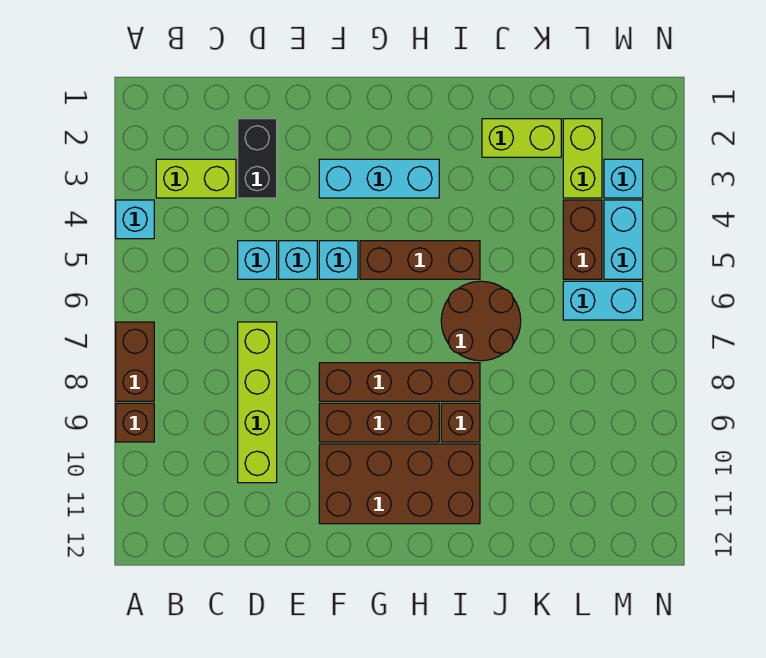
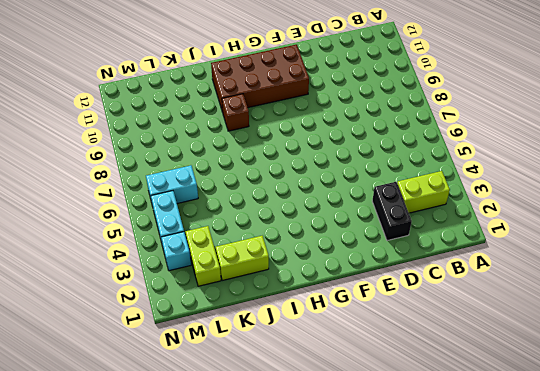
none -> cyan brick A4 level 1
none -> brown brick A7:A8 level 1
none -> brown brick A9 level 1

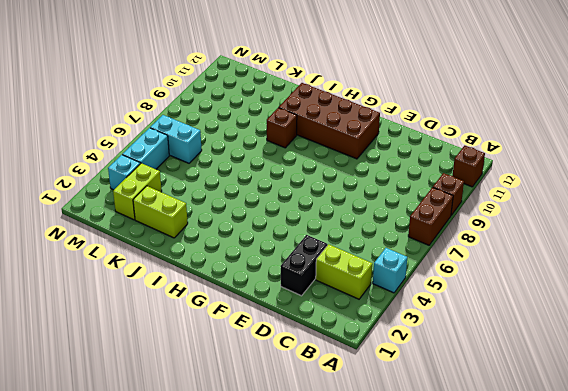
brown brick A11 level 1 -> none
none -> cyan brick D5 level 1
none -> lime brick D7:D10 level 1
none -> cyan brick E5 level 1

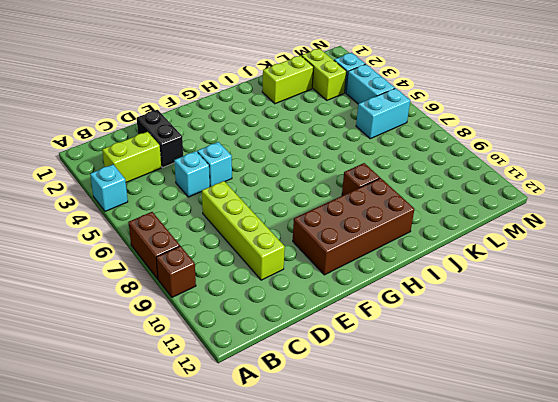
none -> cyan brick F3:H3 level 1
none -> cyan brick F5 level 1
none -> brown brick F8:I8 level 1

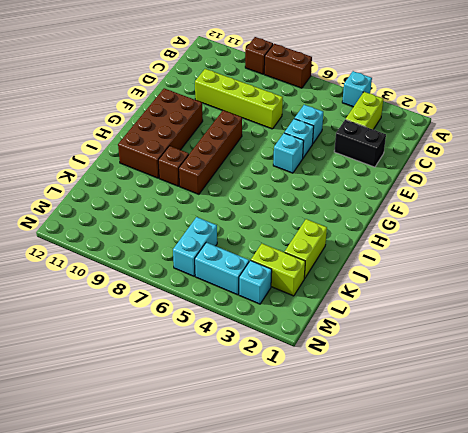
none -> cyan brick F3:H3 level 1
none -> brown brick F9:H9 level 1
none -> brown brick G5:I5 level 1

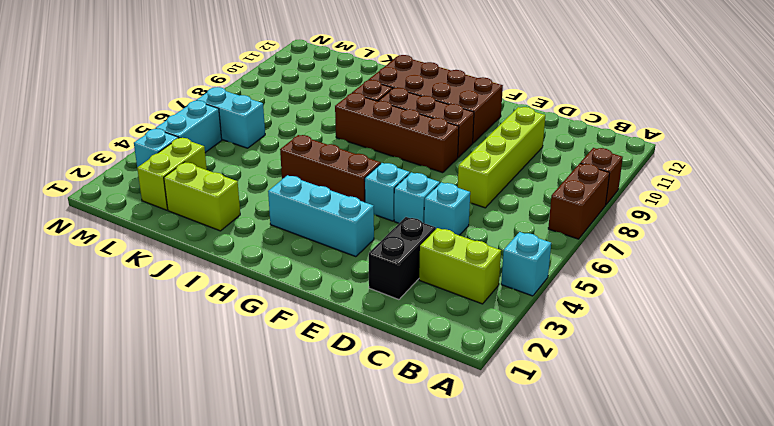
none -> brown round brick I6:J7 level 1
none -> brown brick L4:L5 level 1

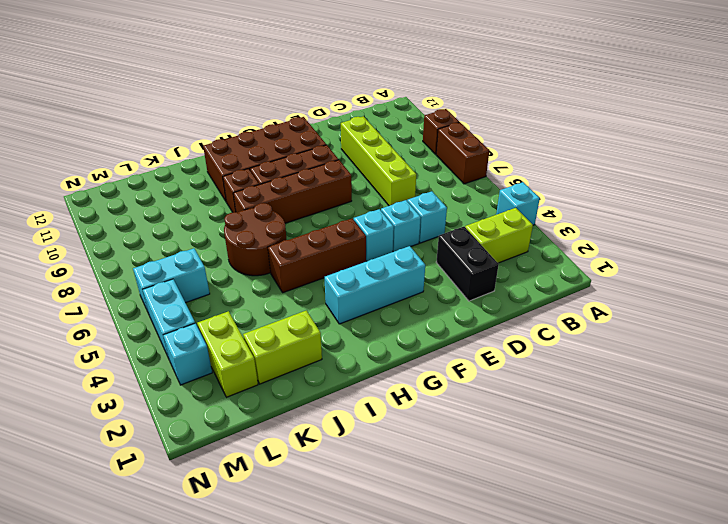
none -> brown brick L4:L5 level 1

